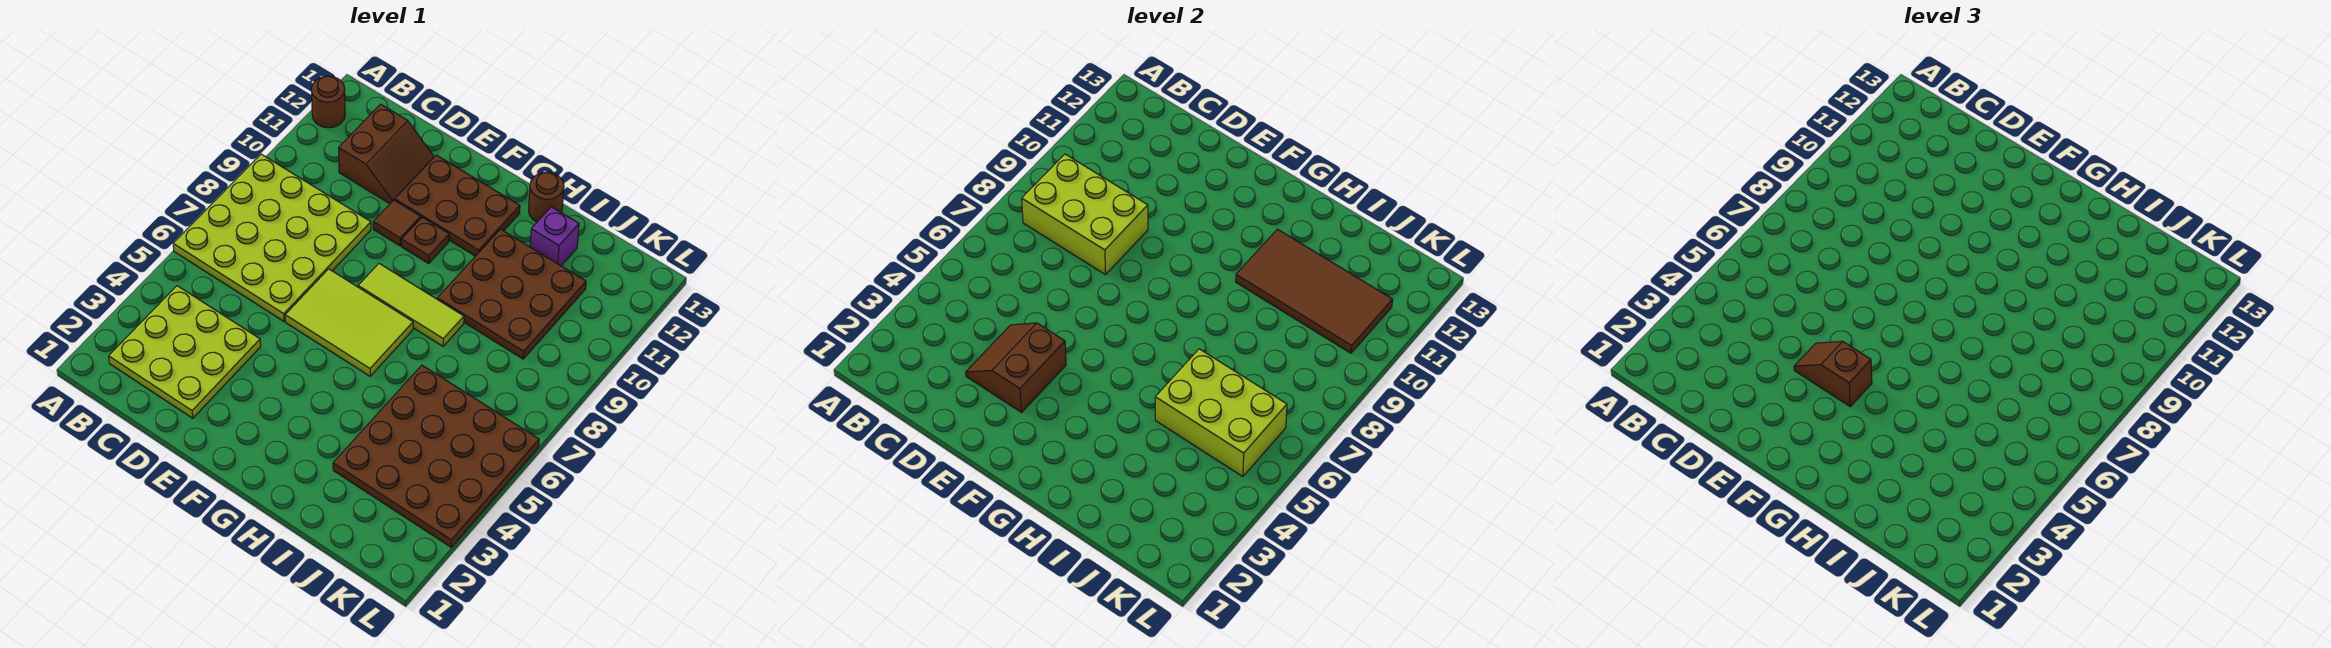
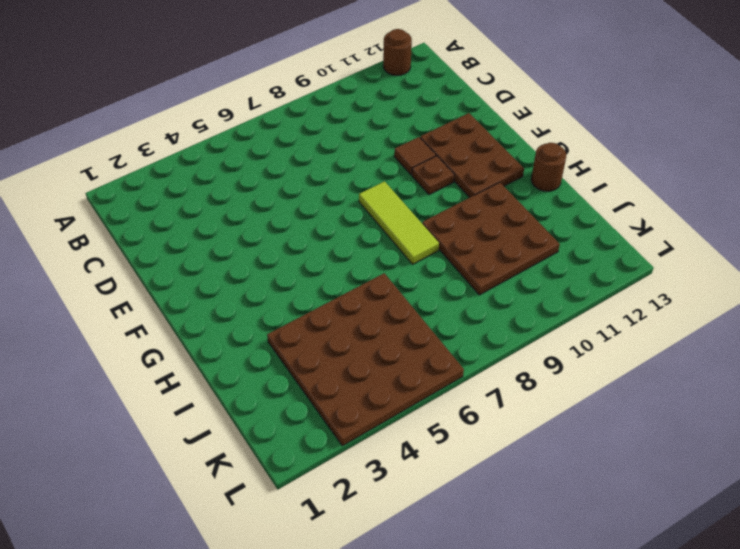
none -> lime plate A6:D9 level 1
none -> lime plate B2:D4 level 1
none -> brown slope C11:D12 level 1 top C

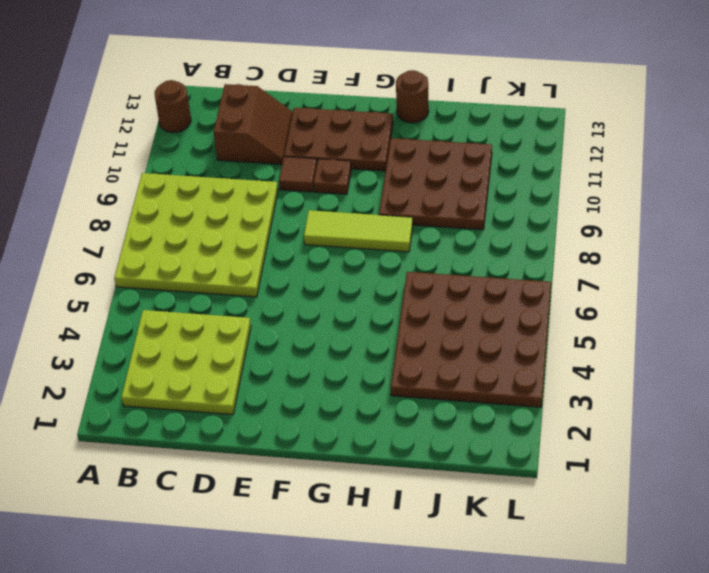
none -> lime tile E6:G7 level 1
none -> purple brick I12 level 1
none -> lime brick B8:D9 level 2

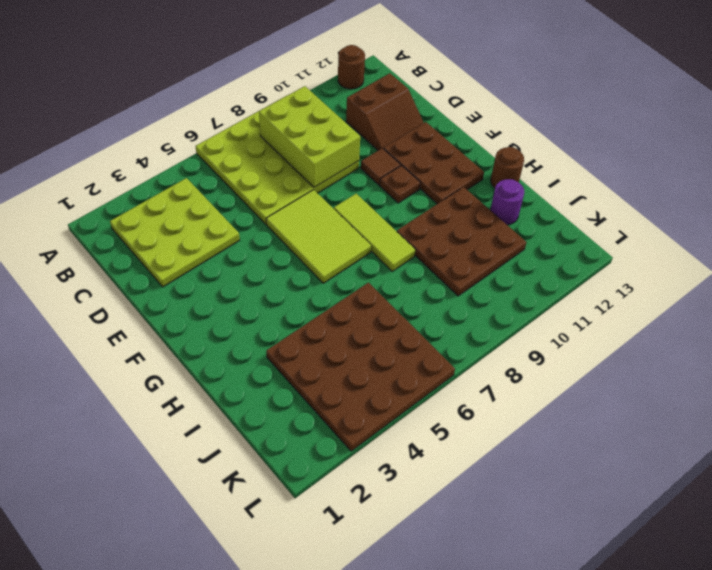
purple round brick I12 level 1 -> purple brick I12 level 1
none -> brown slope D3:E4 level 2 top E
none -> brown tile H10:K11 level 2
none -> lime brick I5:K6 level 2

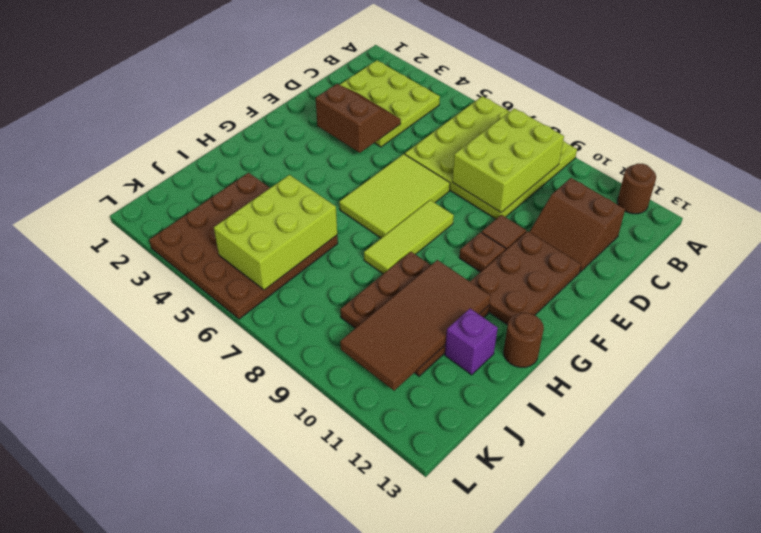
none -> brown slope E4:F4 level 3 top F

